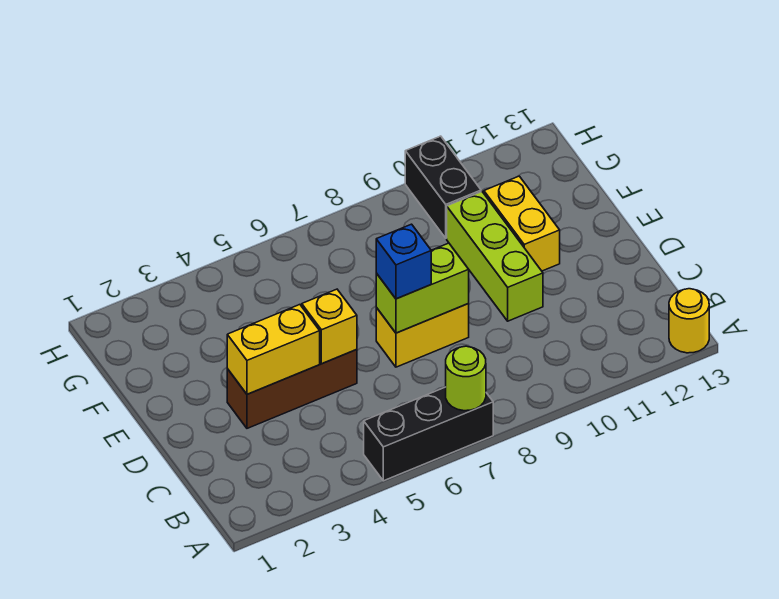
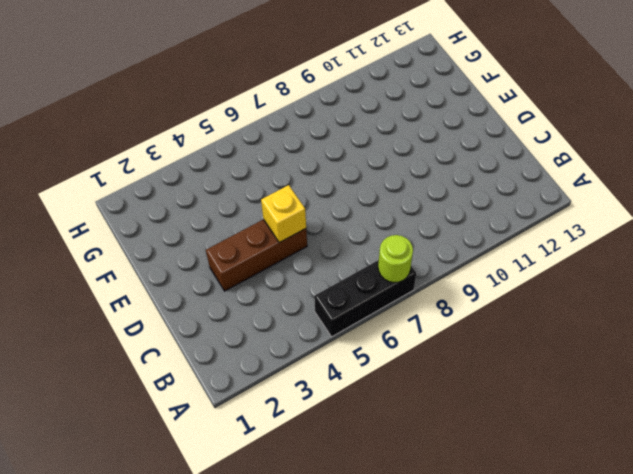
none -> yellow round brick A13 level 1
none -> yellow brick D7:D8 level 1
none -> lime brick D10:F10 level 1

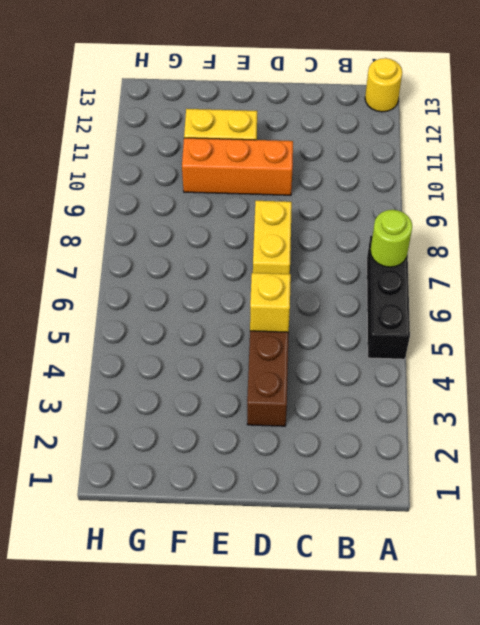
orange brick D10:F10 level 1 -> lime brick D10:F10 level 1
none -> black brick G10:H10 level 1
none -> yellow brick D3:D4 level 2
none -> lime brick D7:D8 level 2

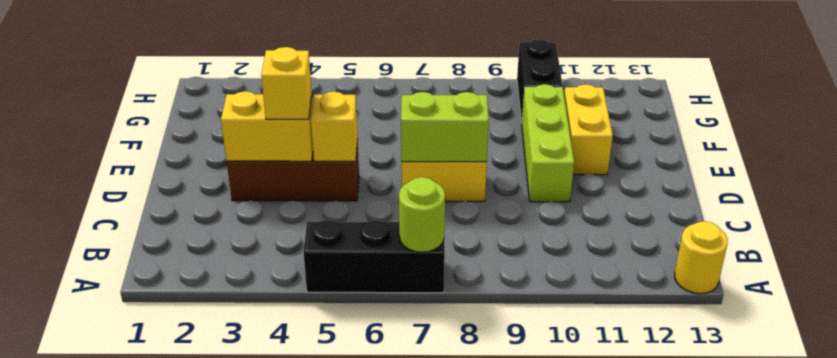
yellow brick D4 level 3 -> none
none -> blue brick D7 level 3

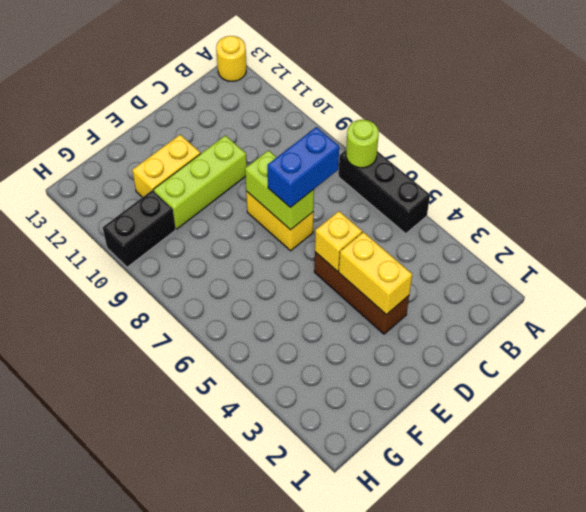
blue brick C7:D7 level 3 -> blue brick D7 level 3

